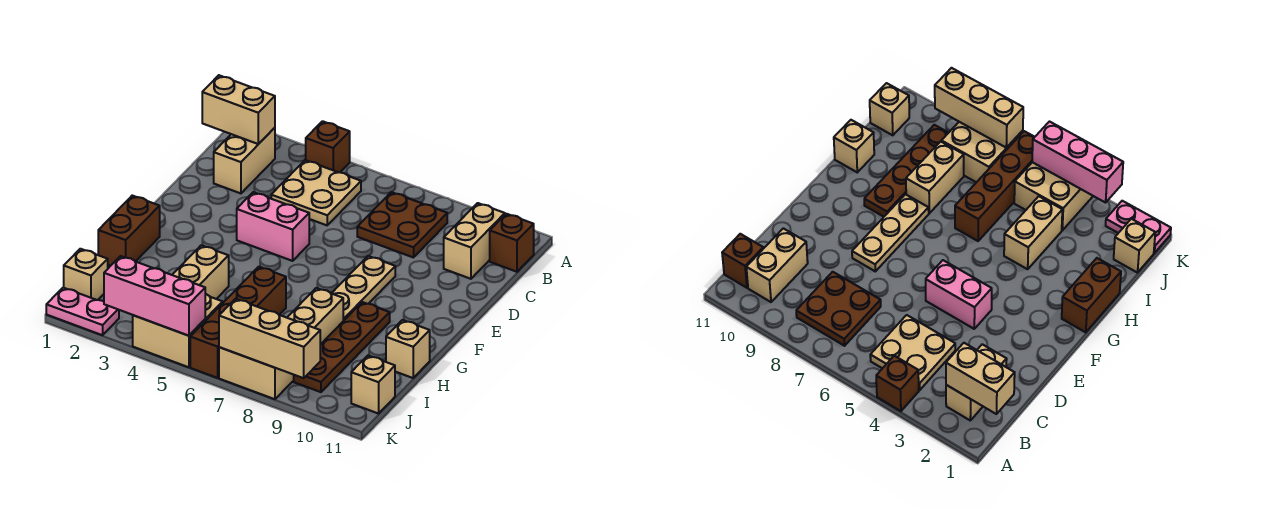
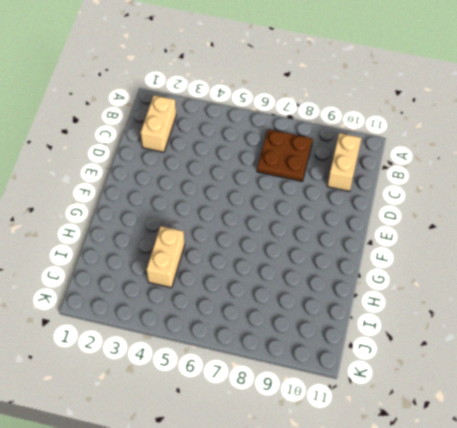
none -> brown brick A4 level 1
none -> tan plate B4:C5 level 1
none -> brown brick B11 level 1

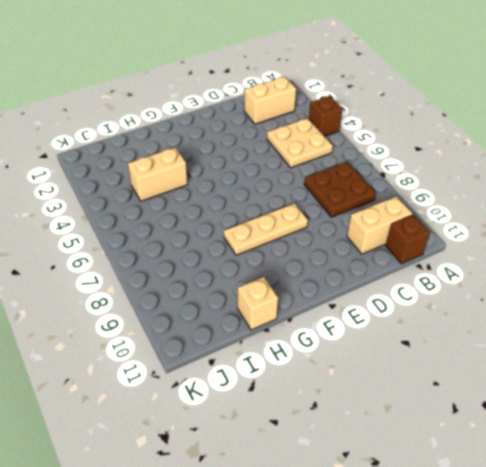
none -> pink brick E4:E5 level 1
none -> brown brick G1:H1 level 1
none -> brown plate G9:J9 level 1

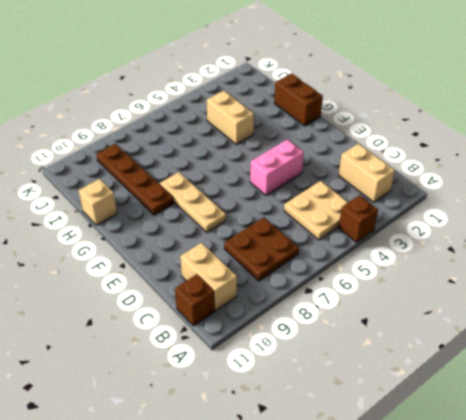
none -> brown brick H6:K6 level 1
none -> tan brick H8:I8 level 1
none -> tan brick J1 level 1

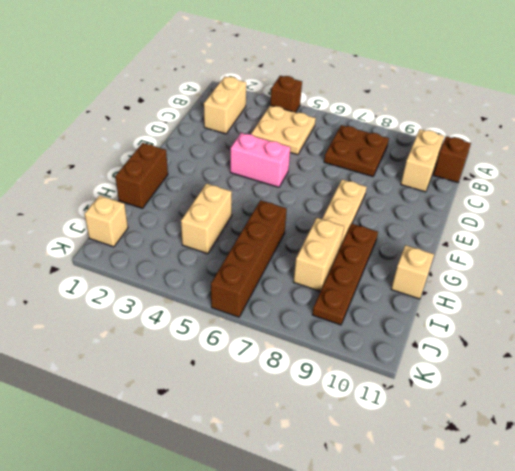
none -> tan brick J4:K5 level 1
none -> tan brick J7:K8 level 1
none -> tan brick J11 level 1

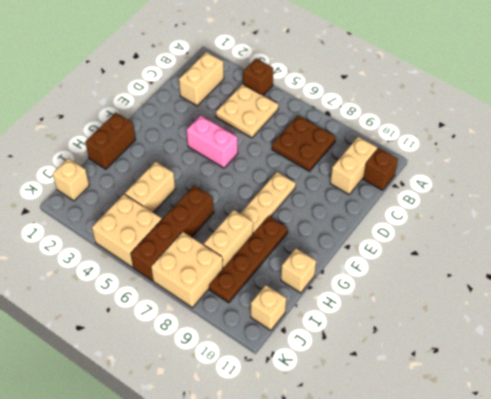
none -> pink plate K1:K2 level 1
none -> tan brick B1:B2 level 2
none -> pink brick K3:K5 level 2

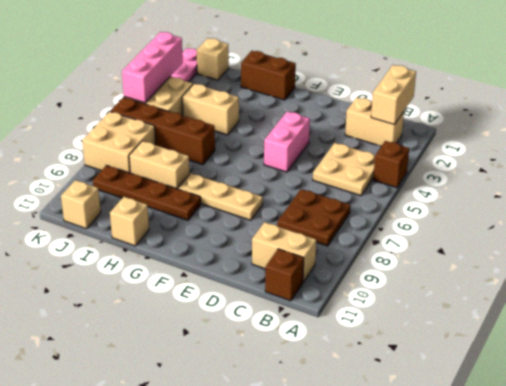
none -> tan brick K7:K9 level 2

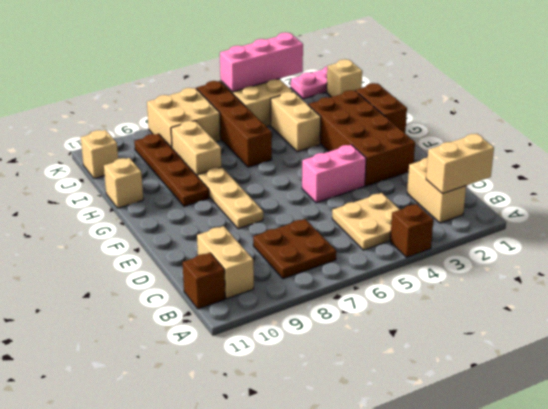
brown brick E2:H3 level 1 -> none
none -> tan brick K7:K9 level 2

